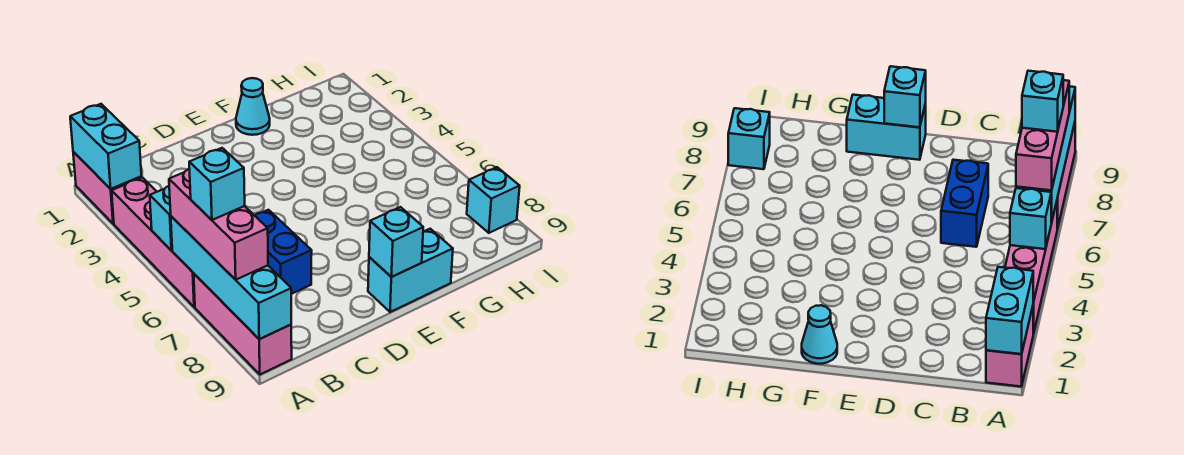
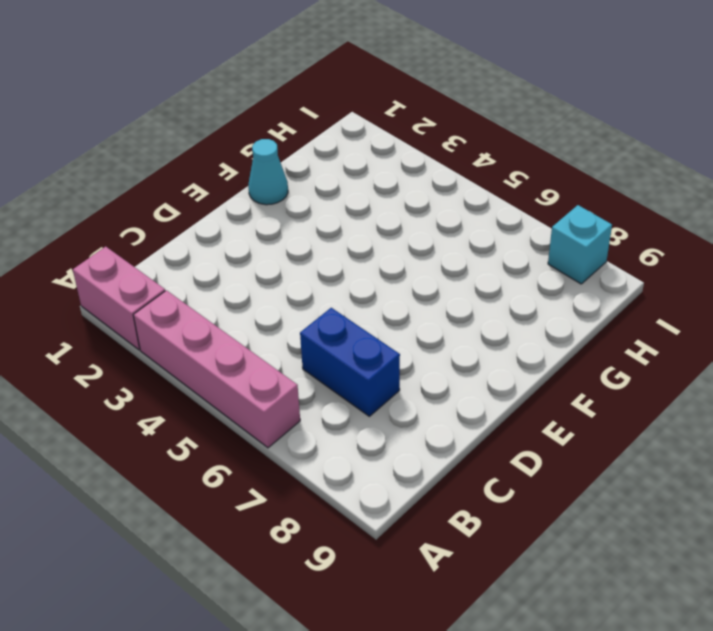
none -> pink brick A7:A9 level 1
none -> cyan brick E9:F9 level 1
none -> cyan brick A1:A2 level 2

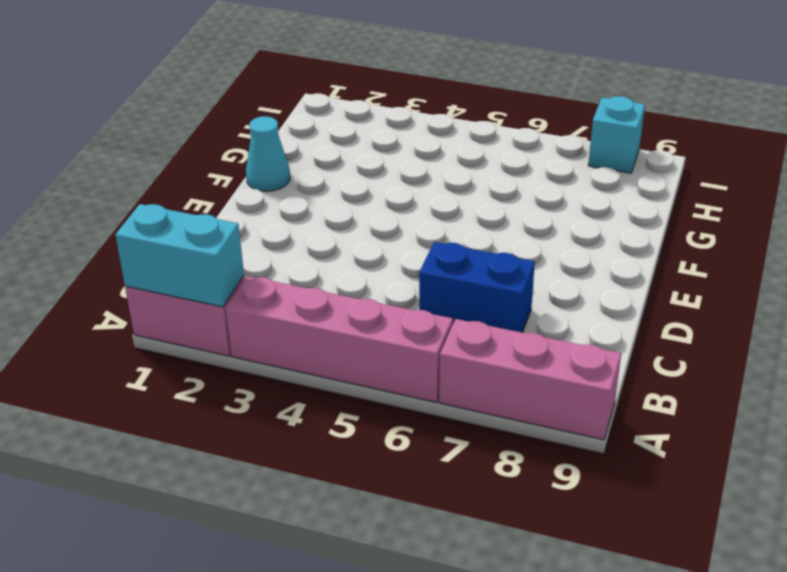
none -> cyan brick E9:F9 level 1
none -> cyan brick A5 level 2
none -> cyan brick A6:A9 level 2

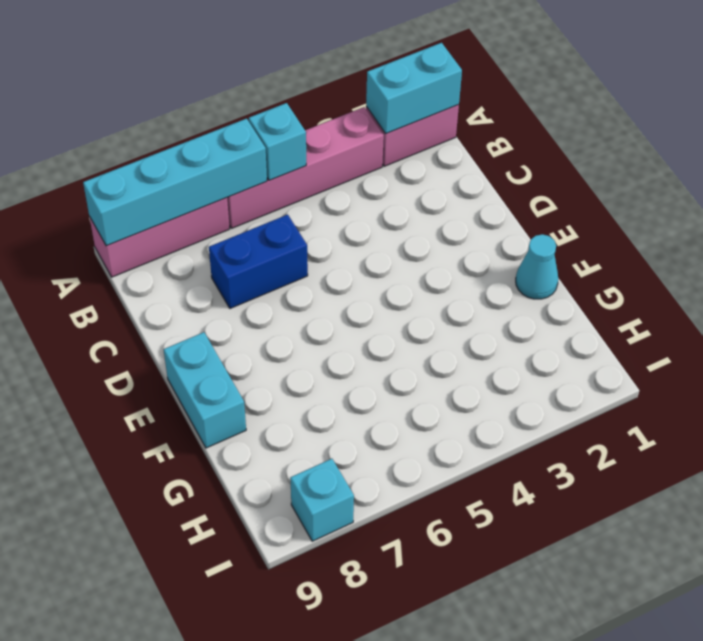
none -> cyan brick E9 level 2
none -> pink brick A6:A8 level 3
none -> cyan brick A7 level 4

